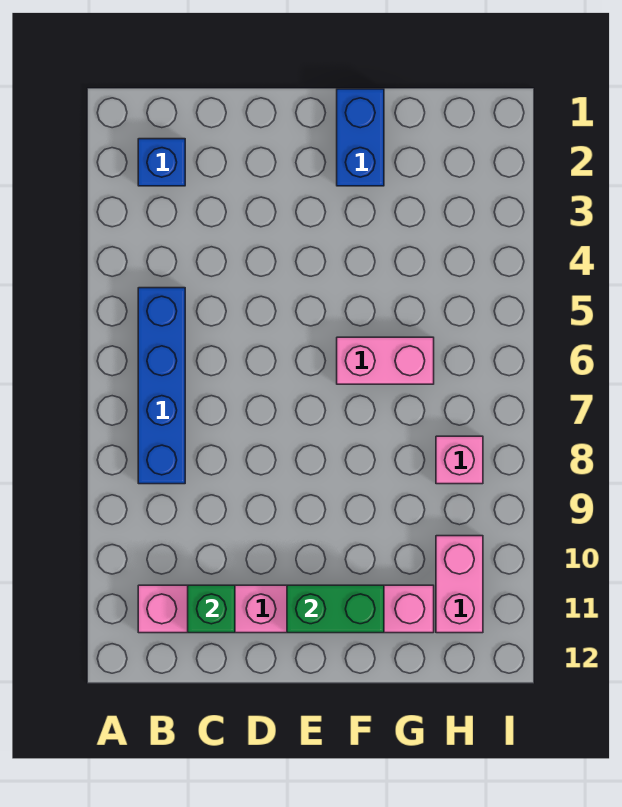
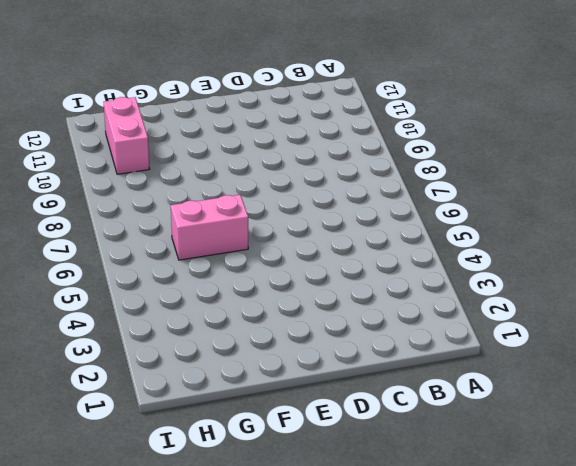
none -> blue brick B2 level 1
none -> blue brick B5:B8 level 1

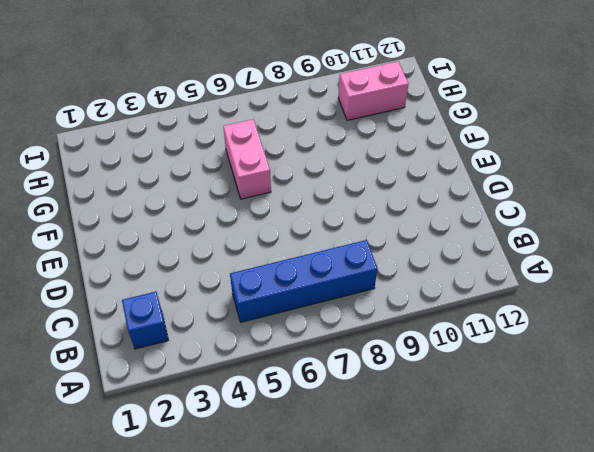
none -> pink brick B11:G11 level 1
none -> blue brick F1:F2 level 1

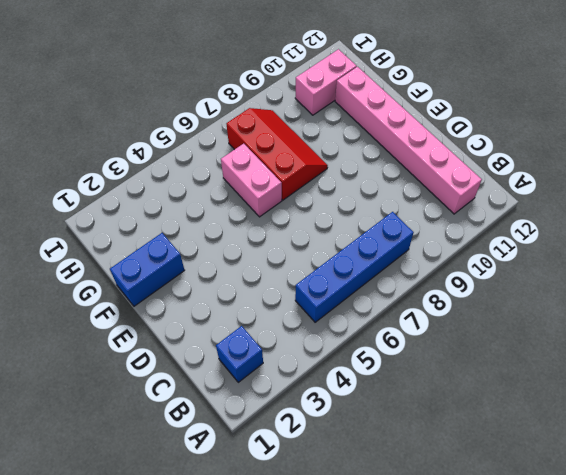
red slope F7:H8 level 1 top 7 -> pink brick H8 level 1
none -> green brick C11 level 2
none -> green brick E11:F11 level 2

